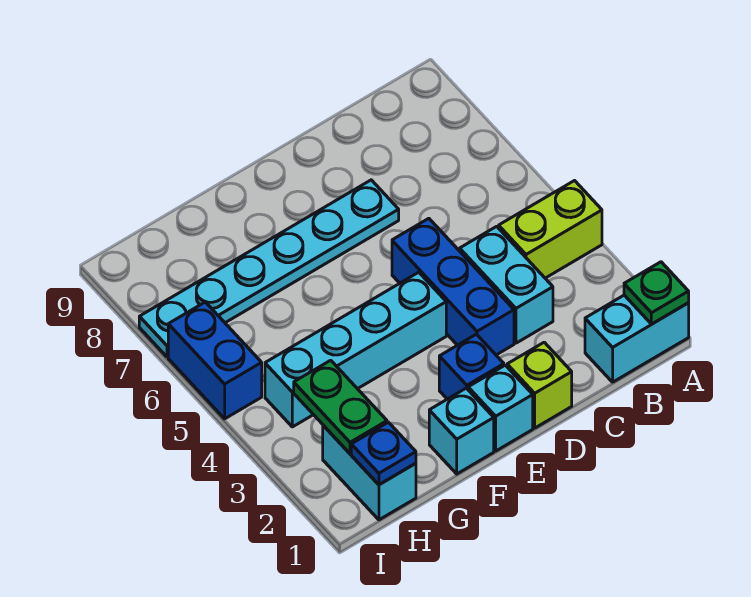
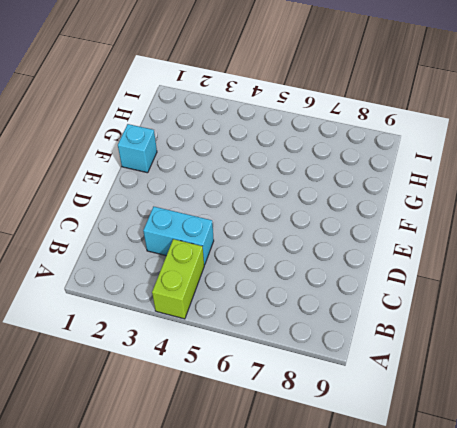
none -> cyan brick A1:B1 level 1
none -> lime brick D1 level 1
none -> blue brick D3:D5 level 1

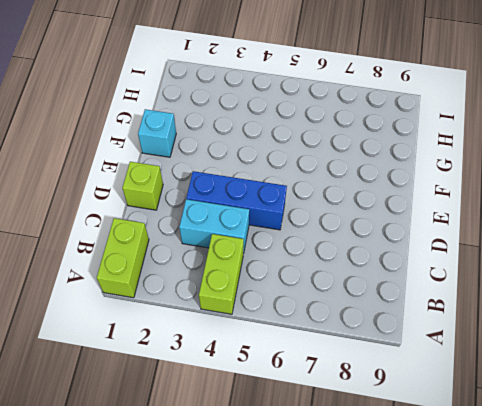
lime brick A1:B1 level 1 -> cyan brick A1:B1 level 1
none -> cyan plate D7:I7 level 1
none -> cyan brick E1 level 1
none -> blue brick E2 level 1

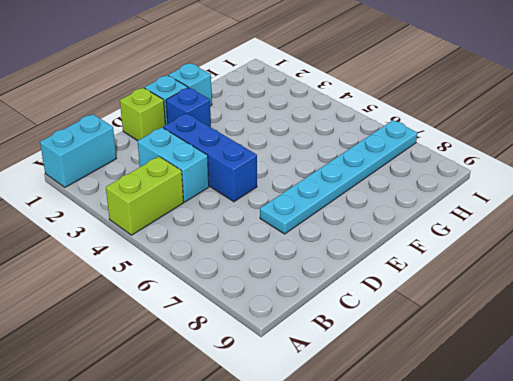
none -> cyan brick E4:H4 level 1
none -> cyan brick H1:H2 level 1
none -> blue brick I5:I6 level 1

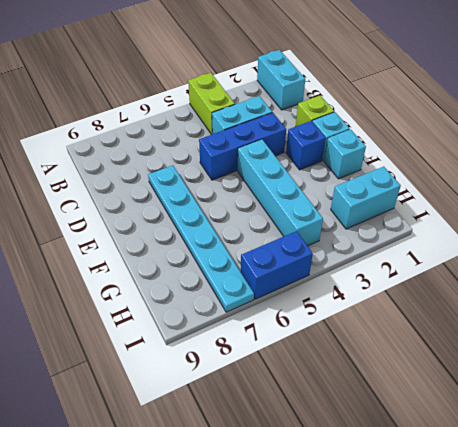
none -> green plate A1 level 2
none -> blue plate H1 level 2
none -> green plate H2:H3 level 2

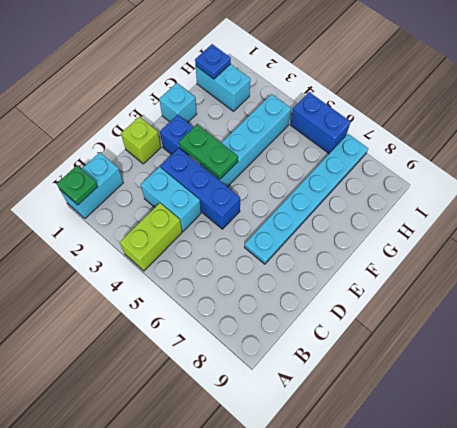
green plate E3:E4 level 2 -> green plate H2:H3 level 2
none -> cyan brick E1 level 1

